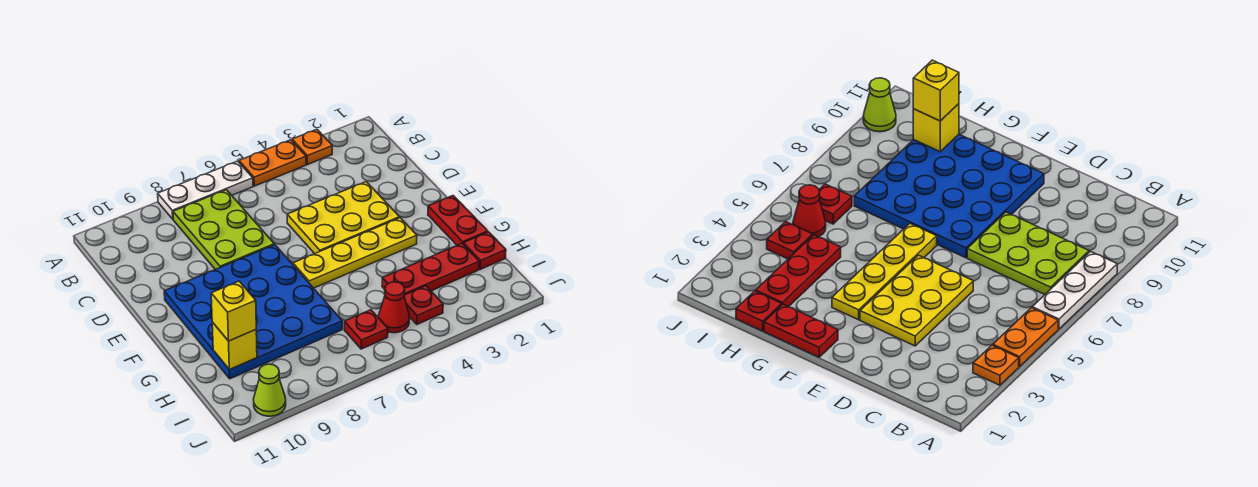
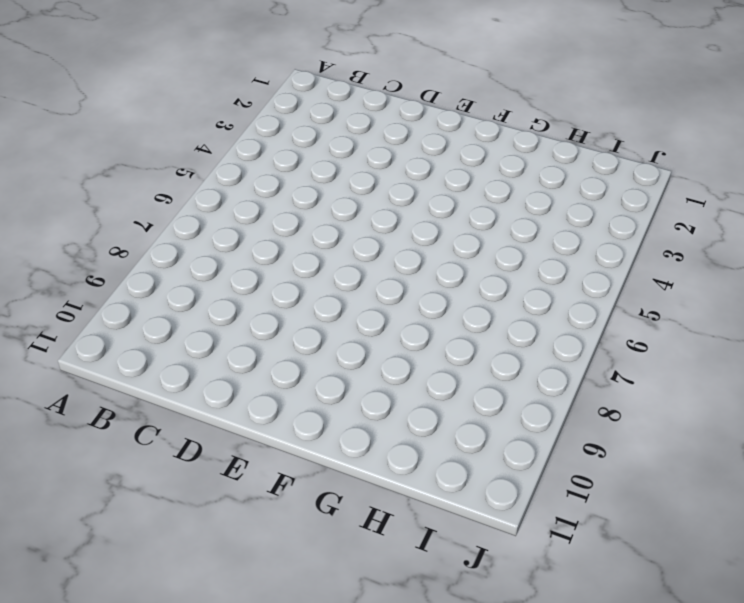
none -> orange plate A3 level 1
none -> orange plate A4:A5 level 1
none -> white plate A6:A8 level 1

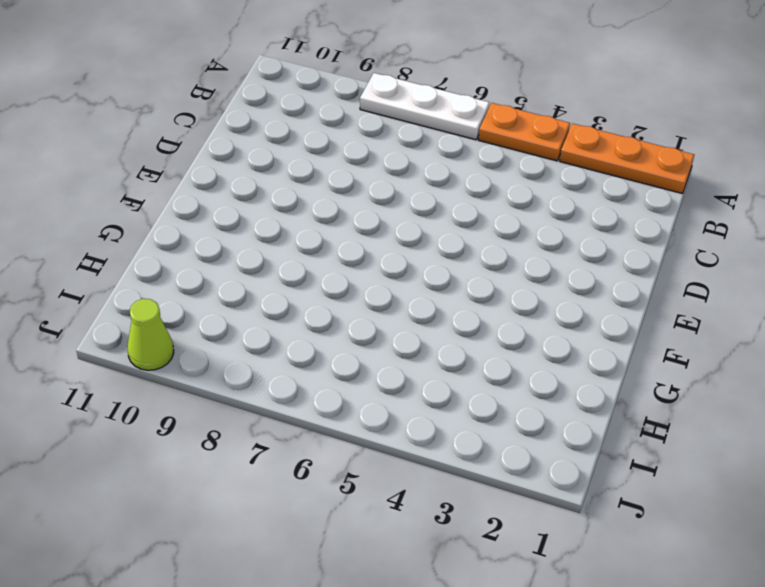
orange plate A1:A3 level 1 -> orange plate A3 level 1
none -> lime plate B7:D8 level 1
none -> yellow plate D3:E5 level 1
none -> blue plate E7:H10 level 1

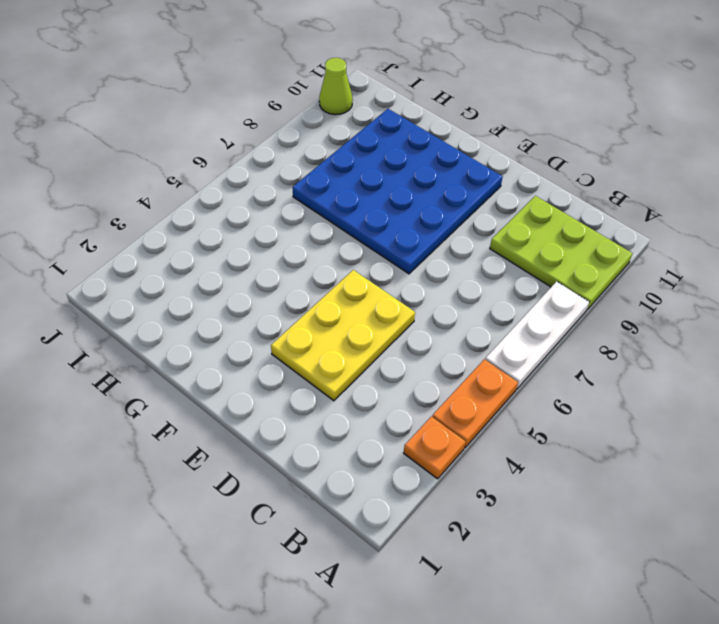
lime plate A9:C10 level 1 -> lime plate B7:D8 level 1
none -> red plate F1:G1 level 1
none -> yellow plate F3:F6 level 1
none -> red plate H1 level 1

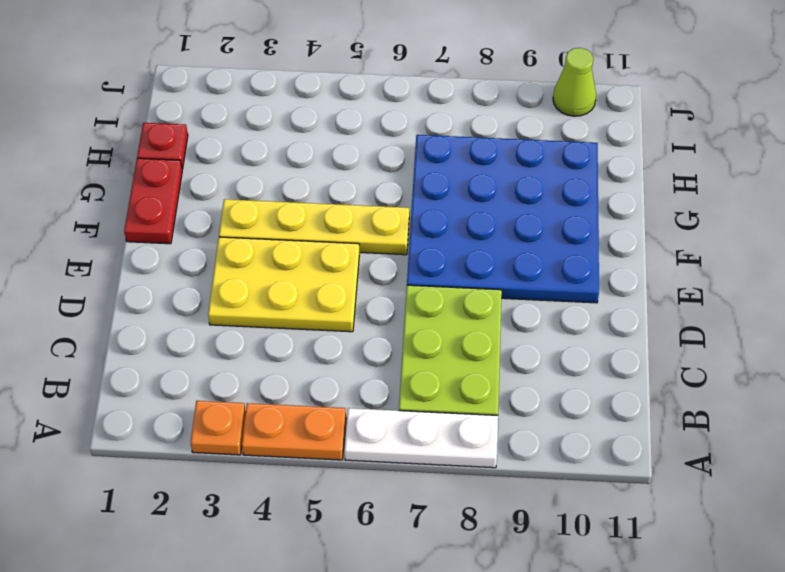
none -> red plate H2:H4 level 1
none -> red plate I4 level 1
none -> red cone I5 level 1

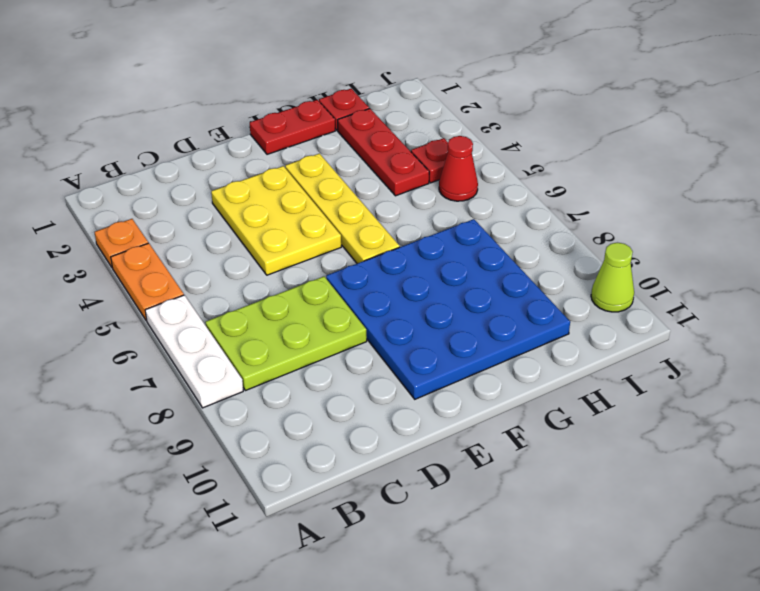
none -> red plate I6 level 1
none -> yellow brick H10 level 2
none -> yellow brick H10 level 3

